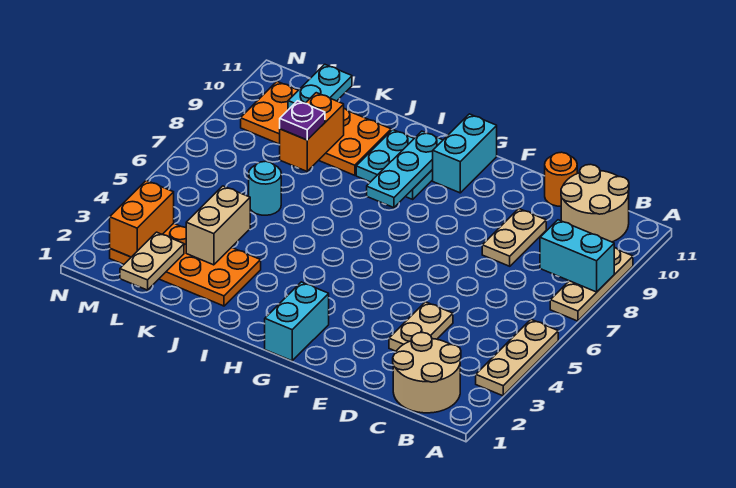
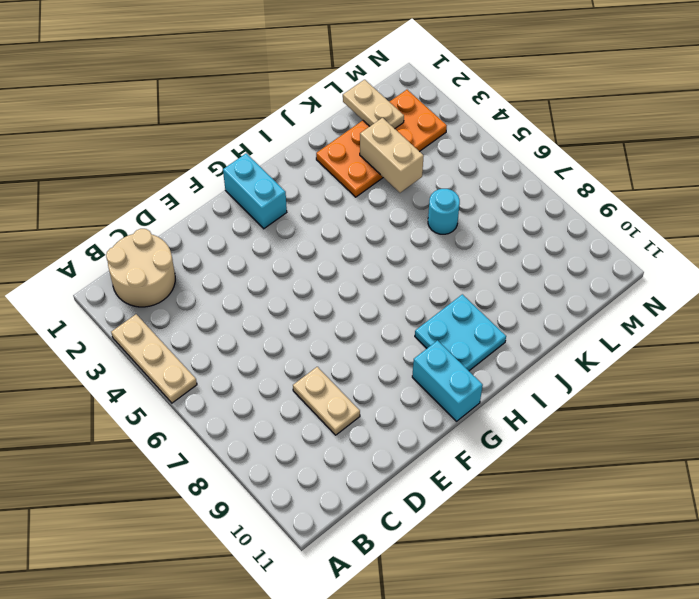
none -> tan plate A7:A9 level 1
none -> tan round brick B10:C11 level 1
none -> tan plate D3:D4 level 1

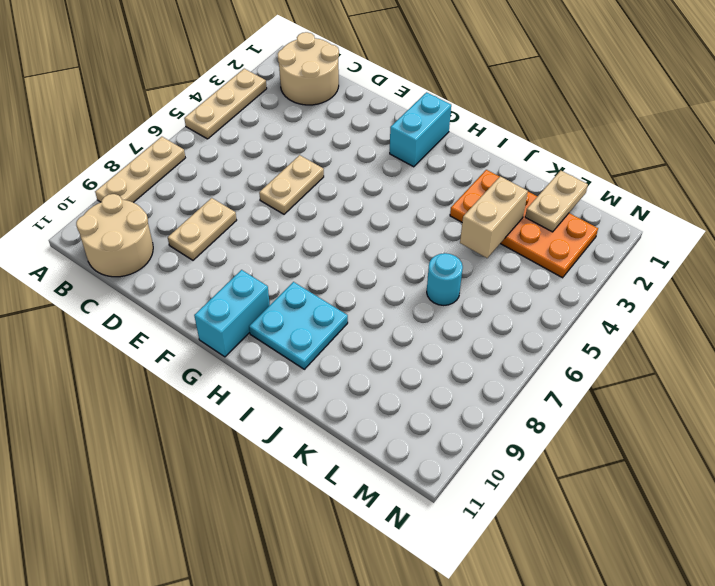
tan plate E5:E6 level 1 -> tan plate D3:D4 level 1
none -> orange round brick D11 level 1
none -> orange plate J9:M10 level 1
none -> cyan brick A8:B8 level 2

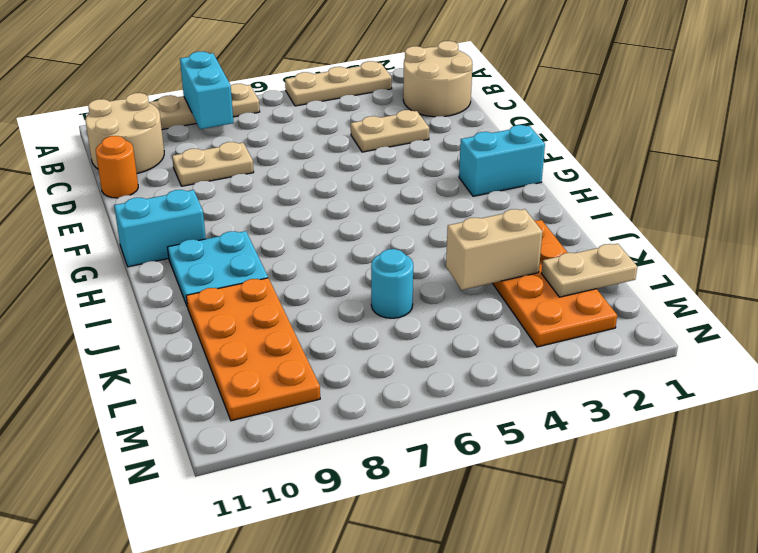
none -> cyan plate H8:H10 level 2
none -> orange brick K8:K9 level 2
none -> cyan plate L10:L11 level 2

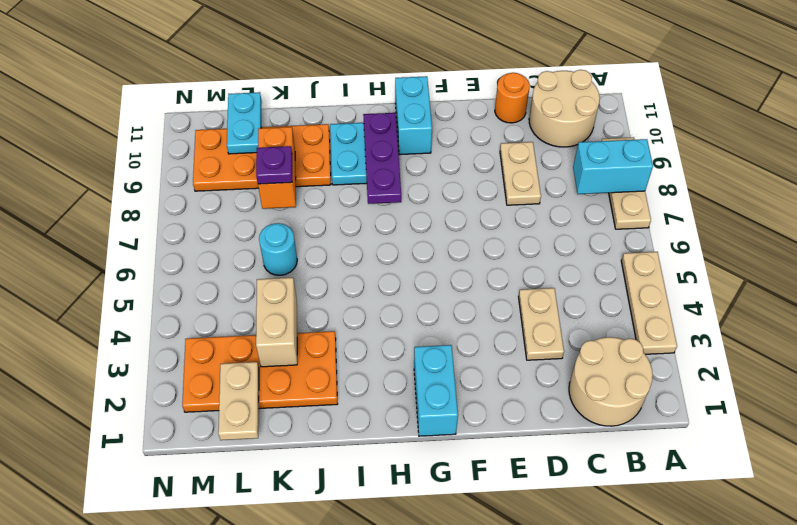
purple plate H8:H10 level 2 -> cyan plate H8:H10 level 2
none -> orange brick M2:M3 level 2

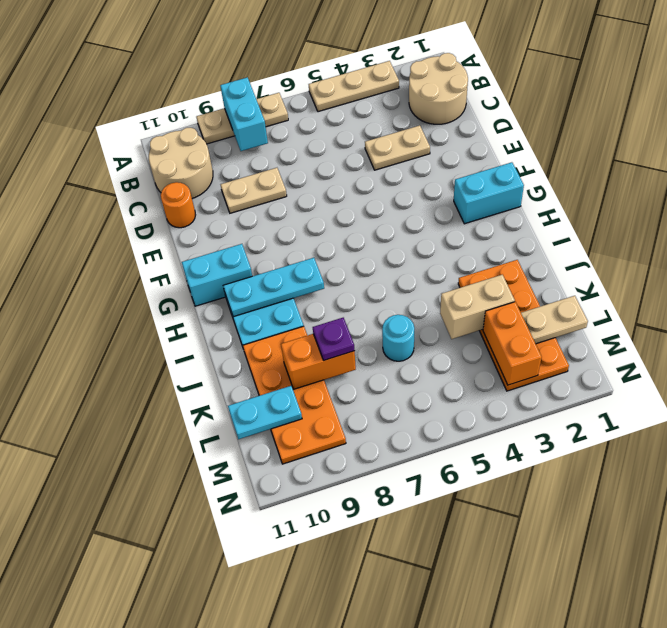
orange brick L3:M3 level 2 -> orange brick M2:M3 level 2

